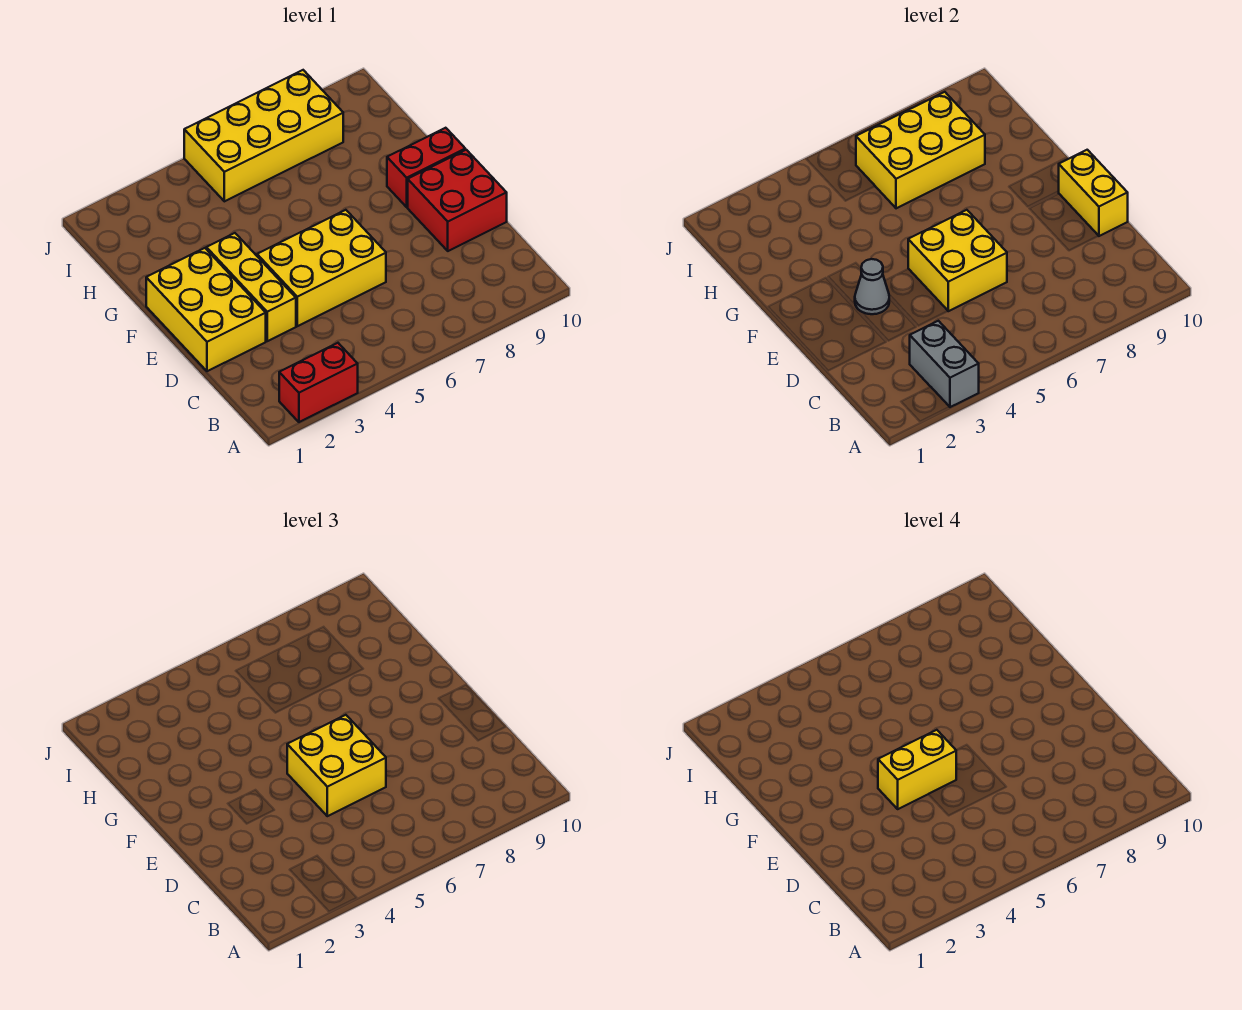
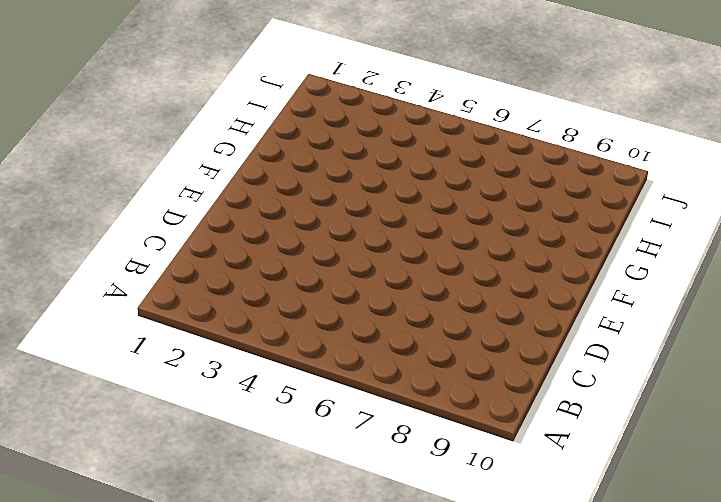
none -> red brick A2:A3 level 1
none -> yellow brick D1:F2 level 1
none -> yellow brick D3:F3 level 1

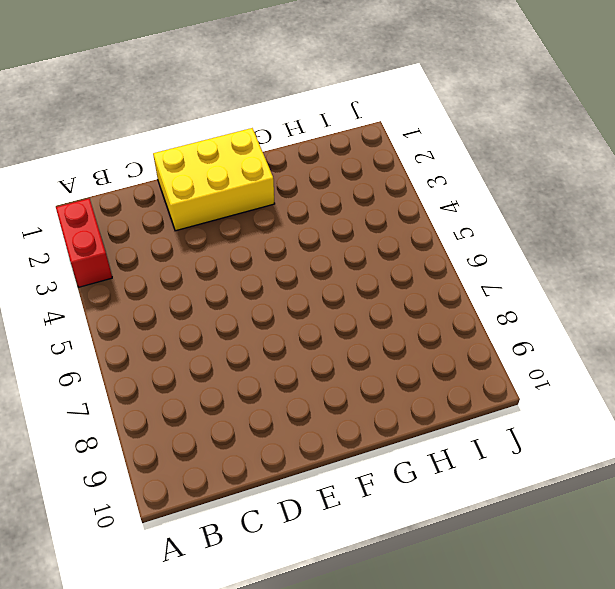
none -> yellow brick D3:F3 level 1
none -> yellow brick D4:E6 level 1
none -> red brick D9:E10 level 1

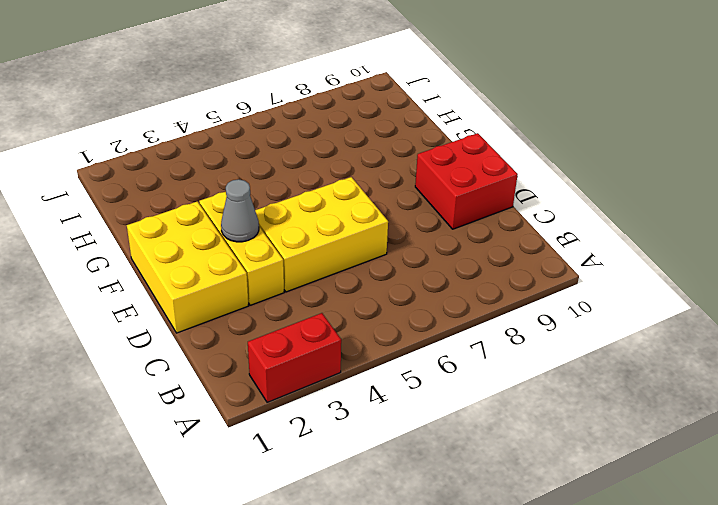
none -> red brick F9:F10 level 1
none -> yellow brick I5:J8 level 1
none -> grey brick A3:B3 level 2

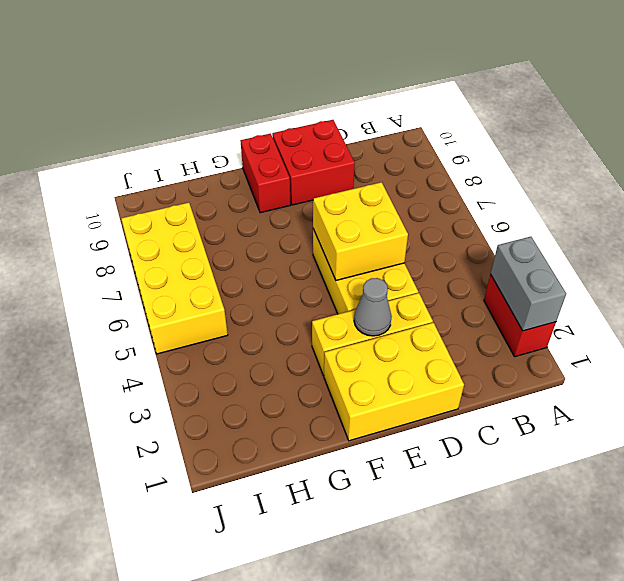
grey brick A2:A3 level 2 -> grey brick A3:B3 level 2
none -> yellow brick D10:E10 level 2
none -> yellow brick H6:I8 level 2
none -> yellow brick D5:E6 level 3

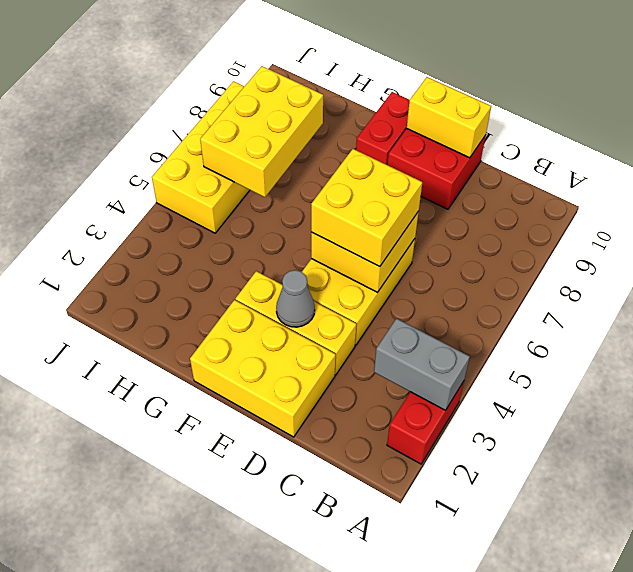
none -> yellow brick E4:E5 level 4

